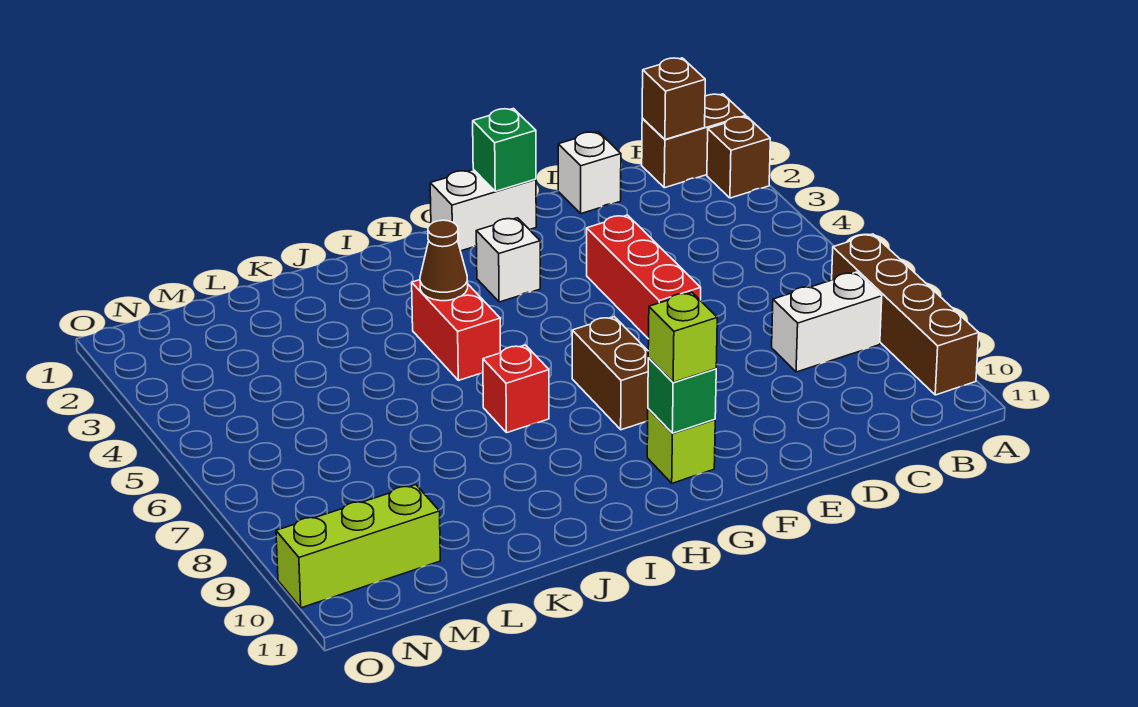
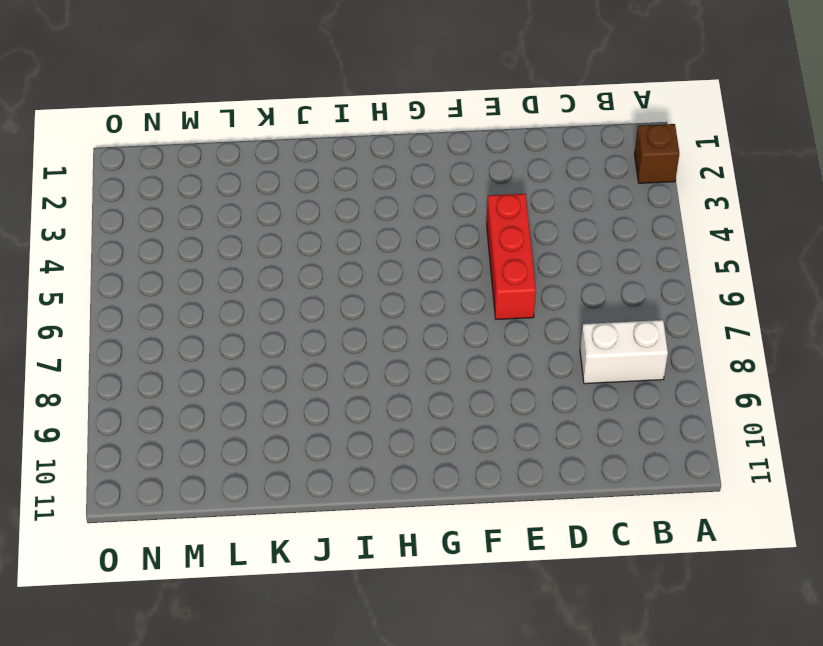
none -> brown brick A1:B1 level 1
none -> brown brick A7:A10 level 1
none -> white brick D1 level 1

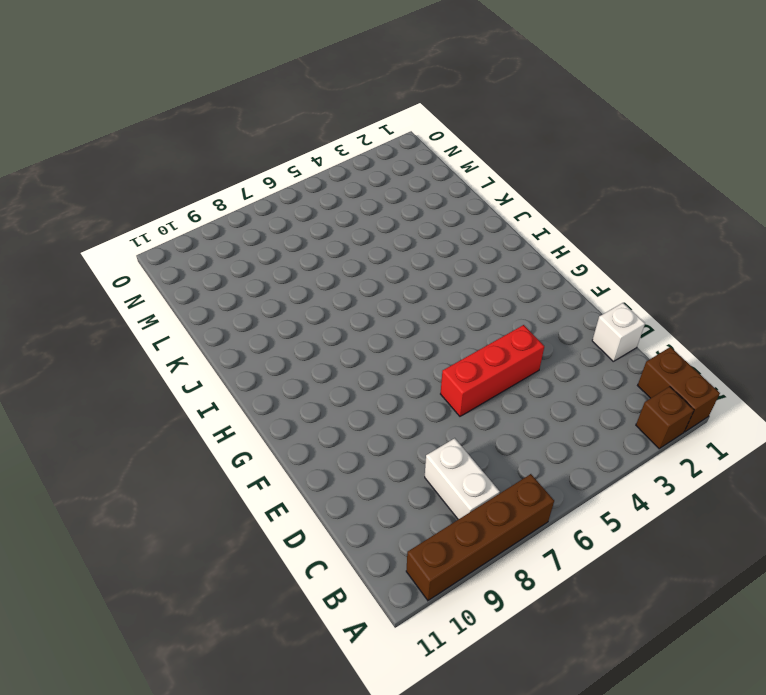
none -> white brick F1:G1 level 1
none -> white brick G3 level 1
none -> brown brick G7:G8 level 1

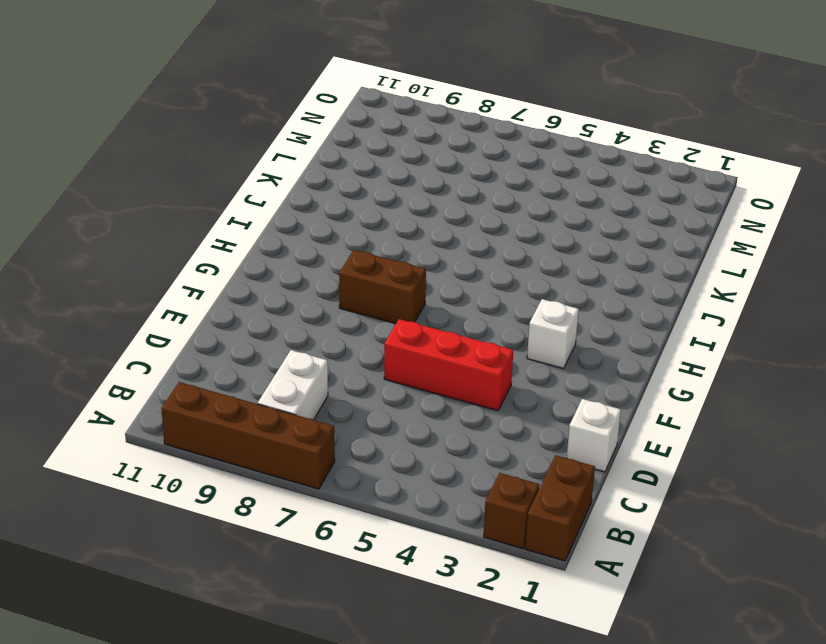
none -> white brick F1:G1 level 1
none -> lime brick G10 level 1
none -> red brick I4:I5 level 1

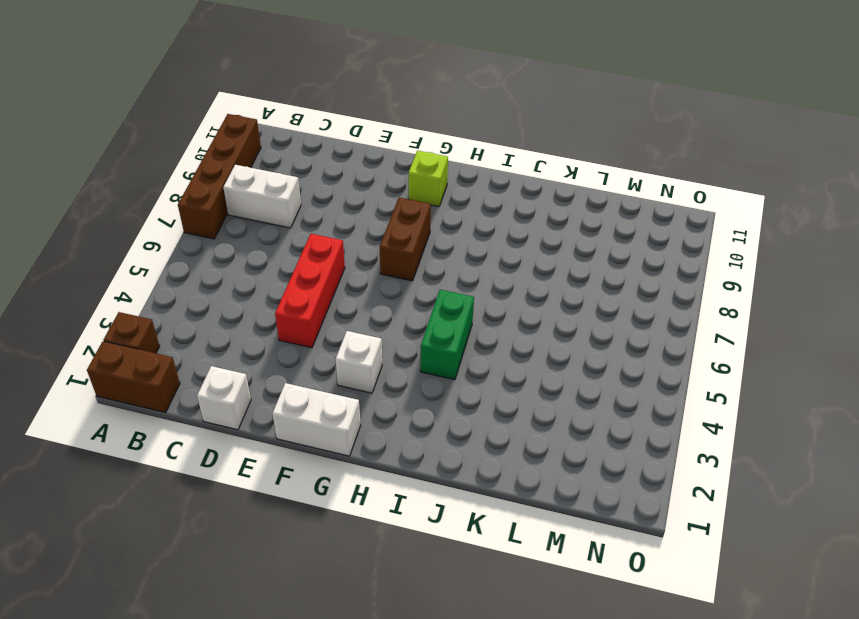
green brick I4:I5 level 1 -> red brick I4:I5 level 1
none -> red brick I7 level 1
none -> lime brick M10:O10 level 1
none -> brown brick B1 level 2

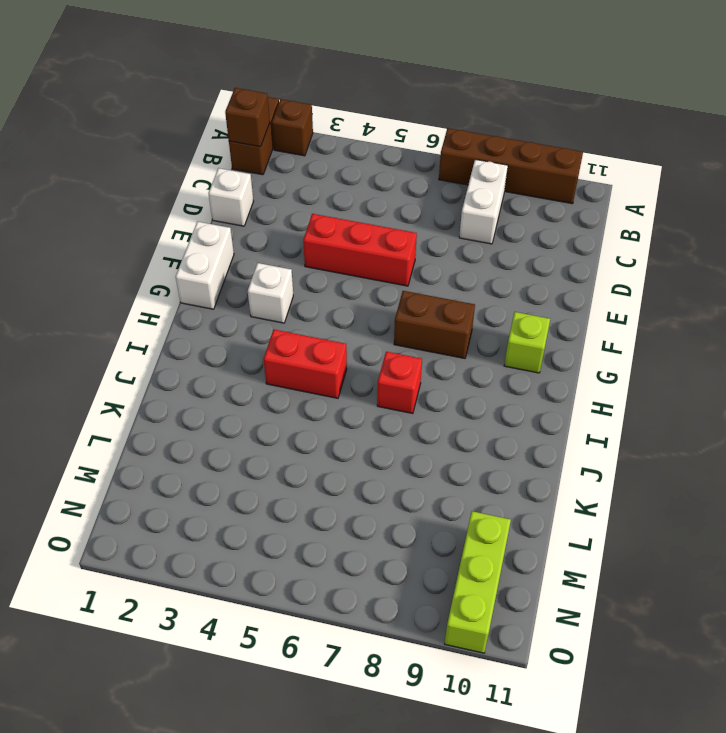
none -> green brick F1 level 2
none -> green brick G10 level 2
none -> brown cone I4 level 2

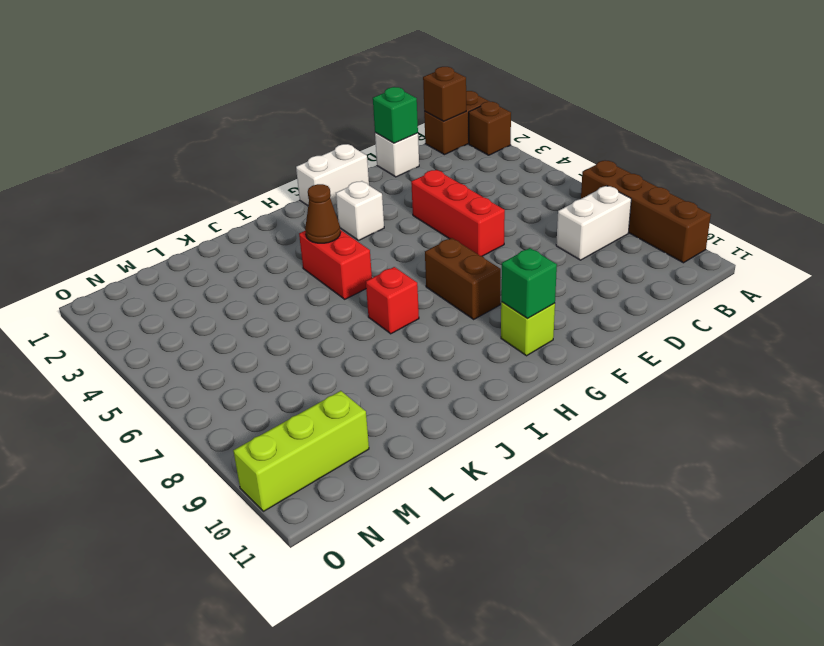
green brick D1 level 2 -> green brick F1 level 2
none -> lime brick G10 level 3

